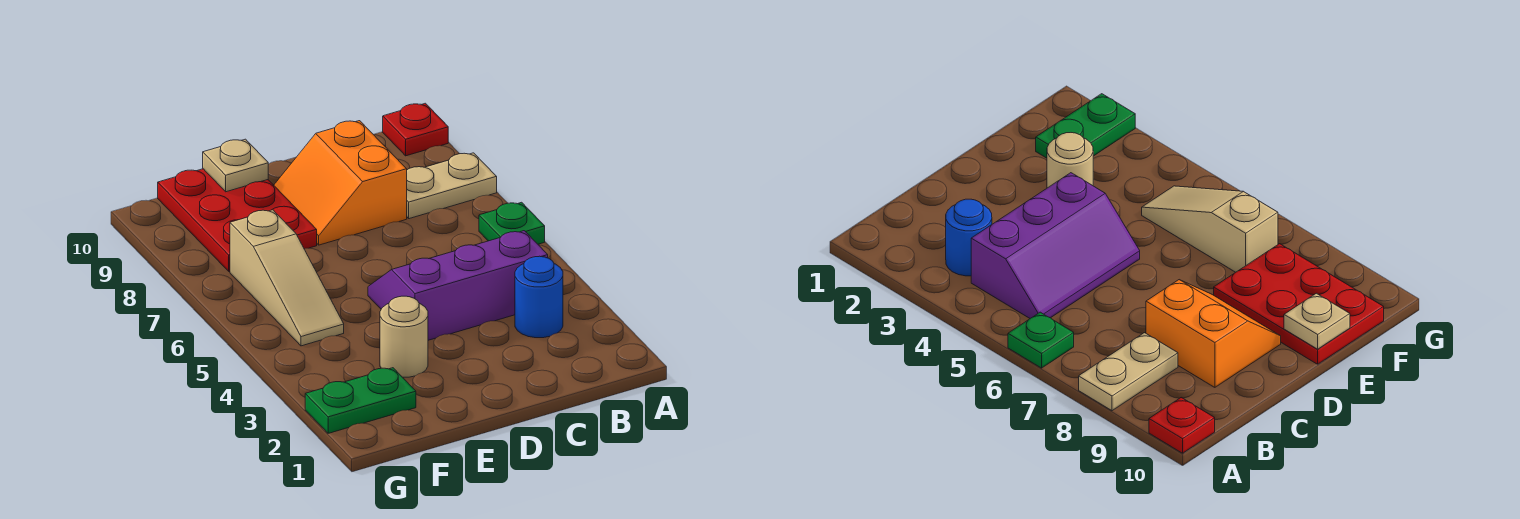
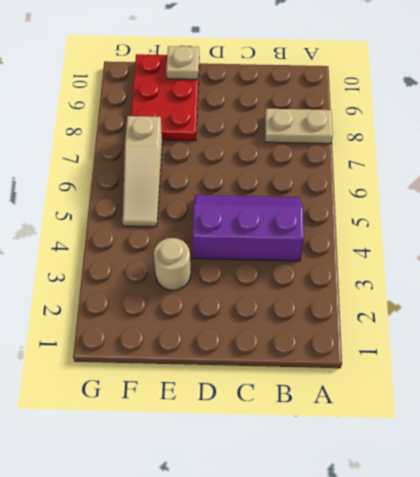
none -> green plate A6 level 1
none -> red plate A10 level 1

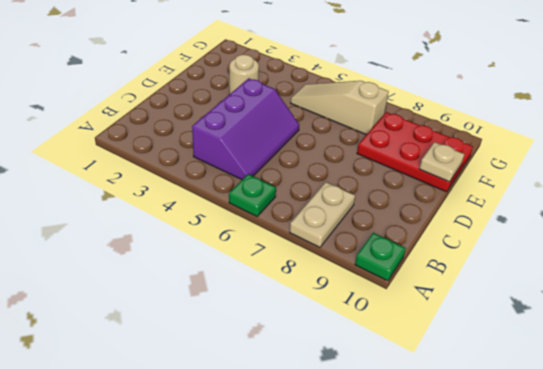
green plate A10 level 1 -> red plate A10 level 1
none -> blue round brick B3 level 1
none -> orange slope C8:D9 level 1 top C

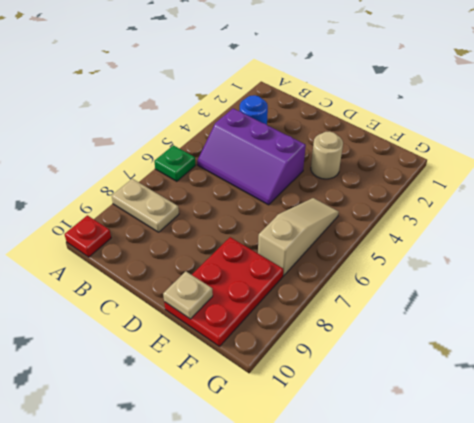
none -> orange slope C8:D9 level 1 top C
none -> green plate F2:G2 level 1

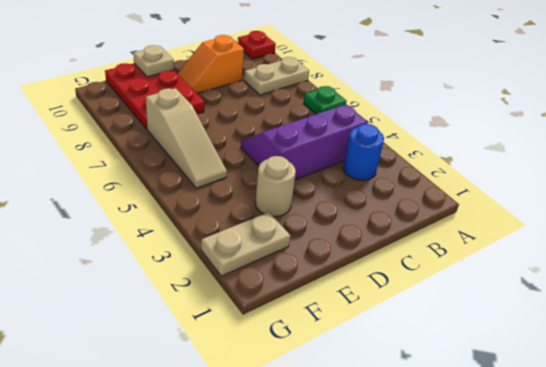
orange slope C9:D9 level 1 top C -> orange slope C8:D9 level 1 top C
tan plate F2:G2 level 1 -> green plate F2:G2 level 1

